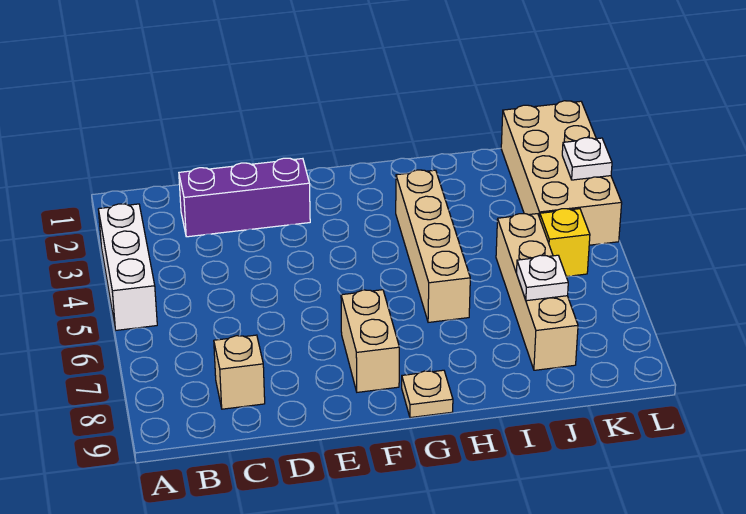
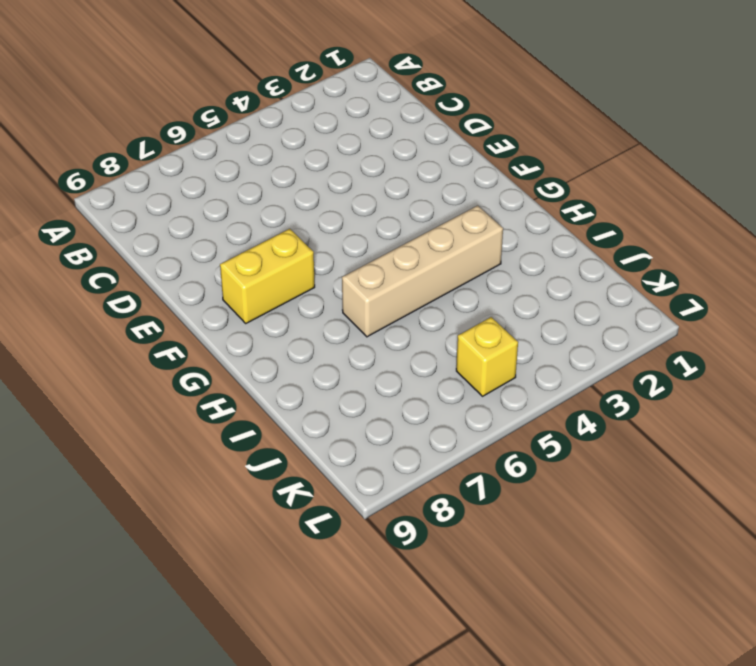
yellow brick F7:F8 level 1 -> tan brick F7:F8 level 1
none -> white brick A3:A5 level 1
none -> purple brick C2:E2 level 1

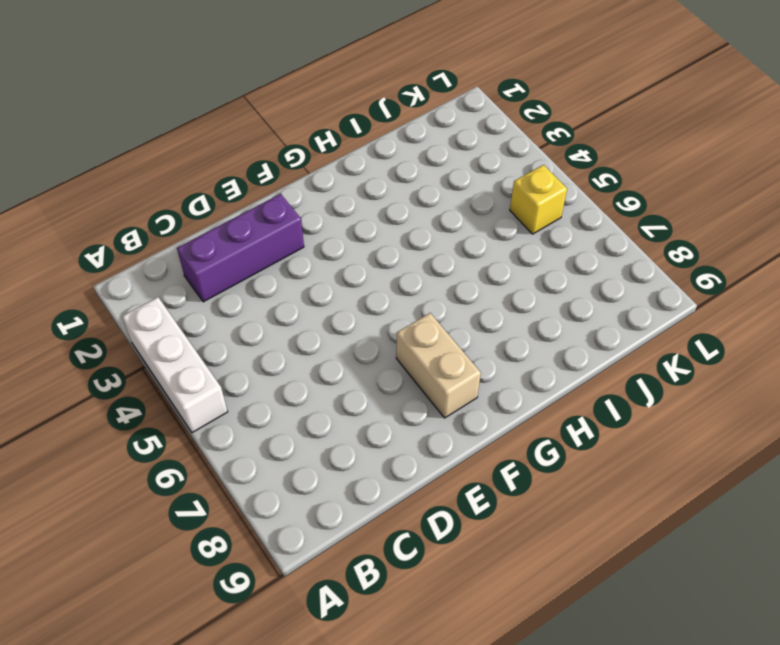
none -> tan brick C8 level 1
none -> tan plate G9 level 1

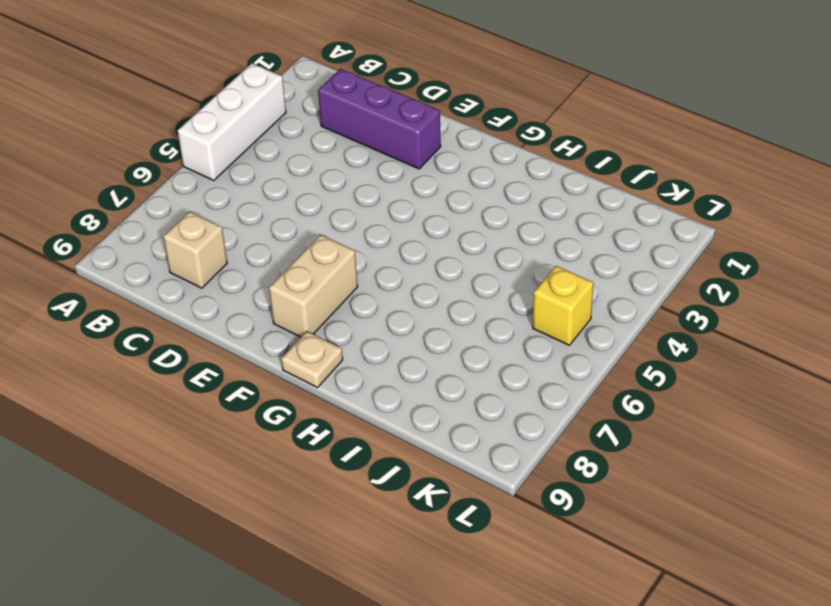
none -> tan brick H3:H6 level 1
none -> tan brick J5:J8 level 1

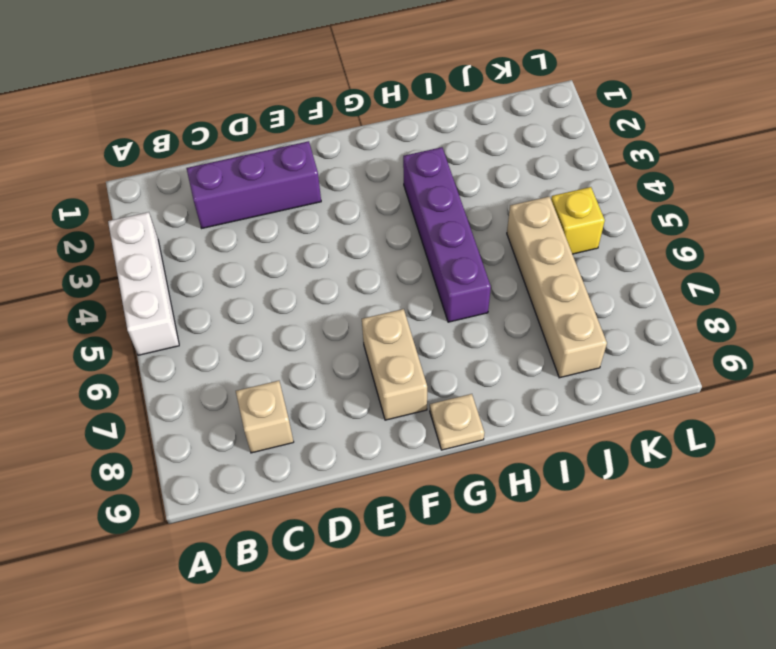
purple brick H3:H6 level 1 -> tan brick H3:H6 level 1
none -> tan brick K1:L4 level 1
none -> white plate J7 level 2

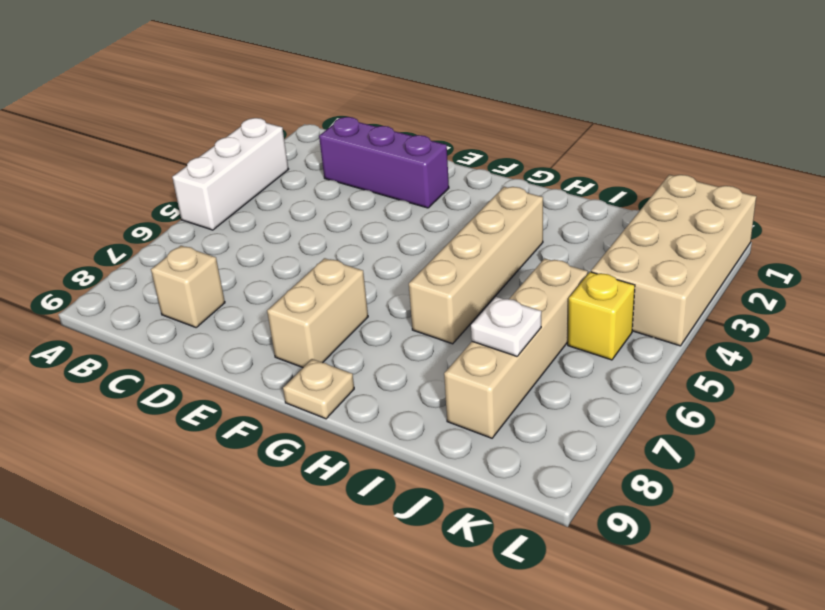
none -> white plate L3 level 2

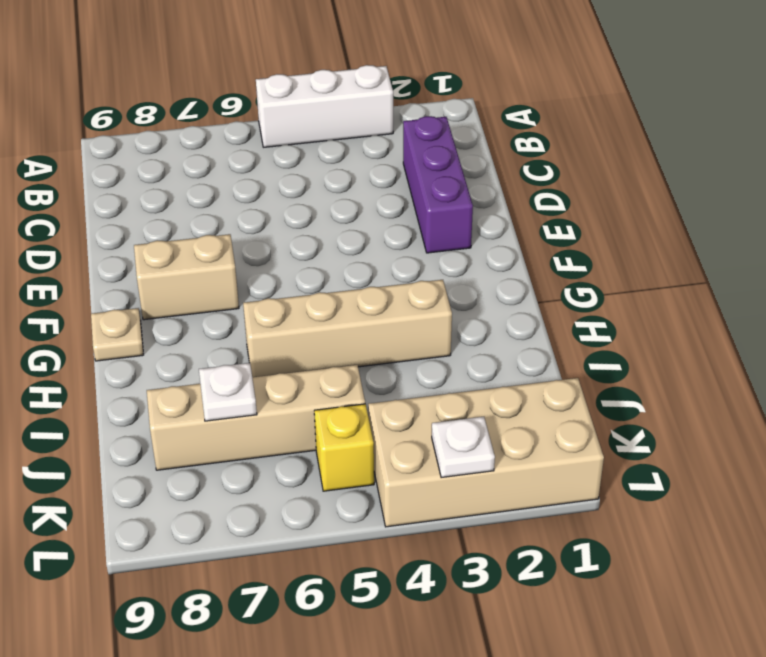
none -> tan brick C8 level 1

